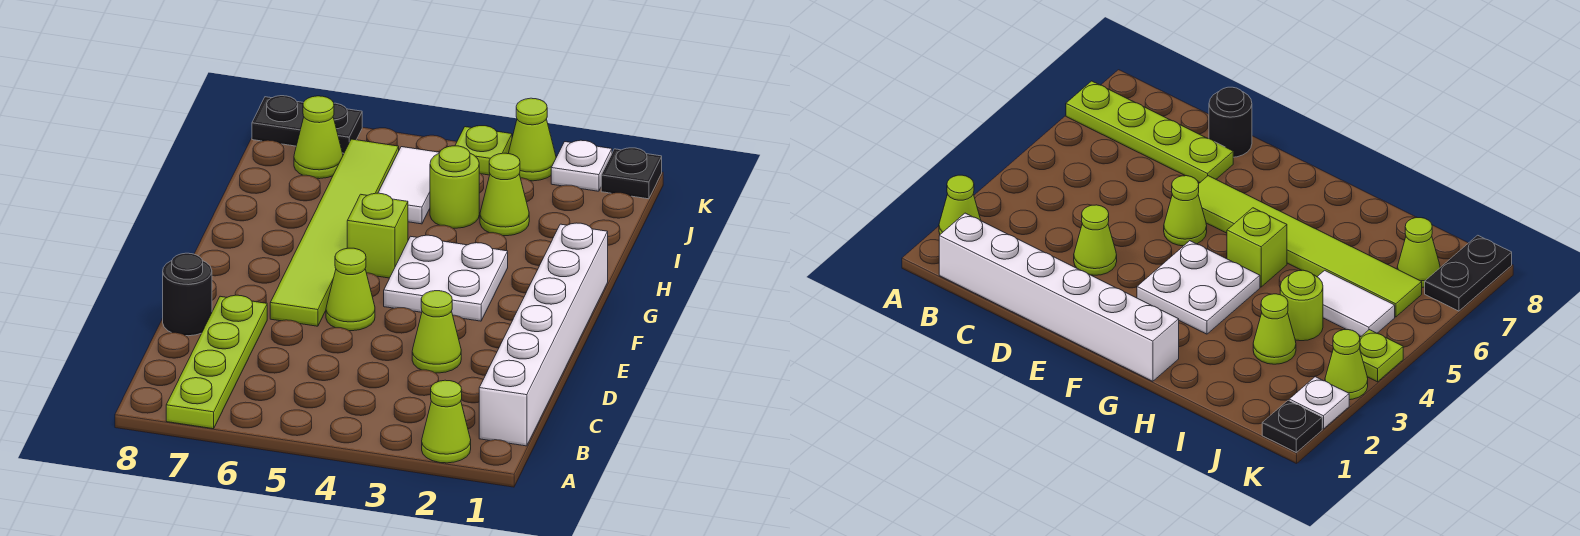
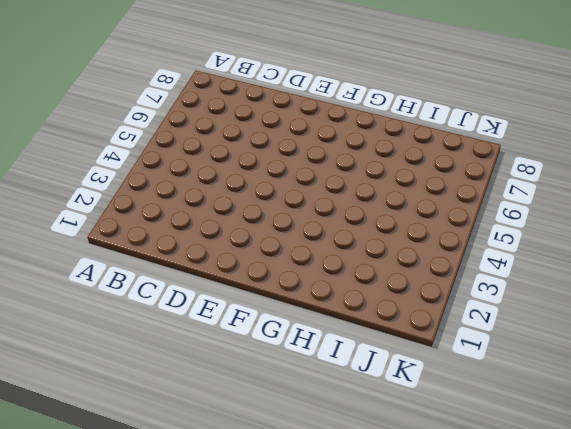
none -> lime cone A2 level 1
none -> lime plate A7:D7 level 1
none -> white brick B1:G1 level 1

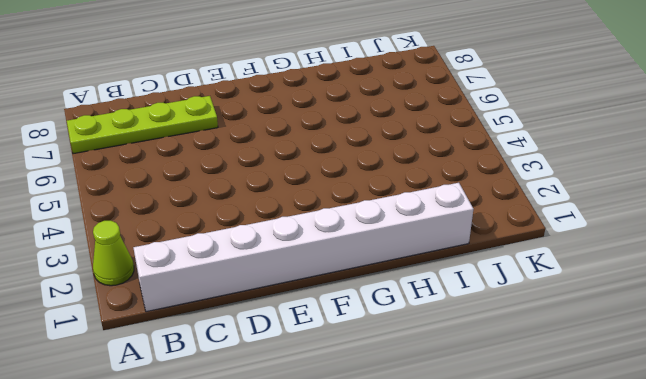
white brick B1:I1 level 1 -> white brick B1:G1 level 1
none -> lime cone D3 level 1
none -> black round brick D8 level 1
none -> lime cone E5 level 1

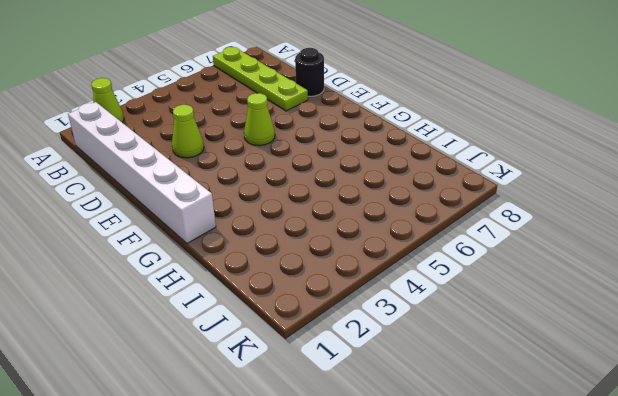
none -> lime tile E6:J6 level 1
none -> white plate F3:G4 level 1
none -> lime brick G5 level 1

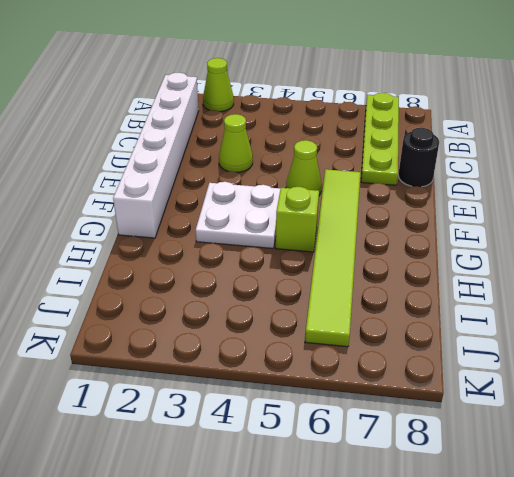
none -> lime cone I3 level 1
none -> lime round brick I4 level 1
none -> white tile I5:J5 level 1

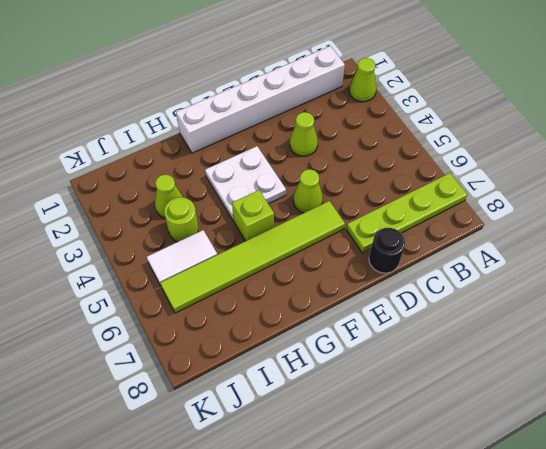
none -> lime cone J7 level 1
none -> black plate K1 level 1
none -> white plate K2 level 1

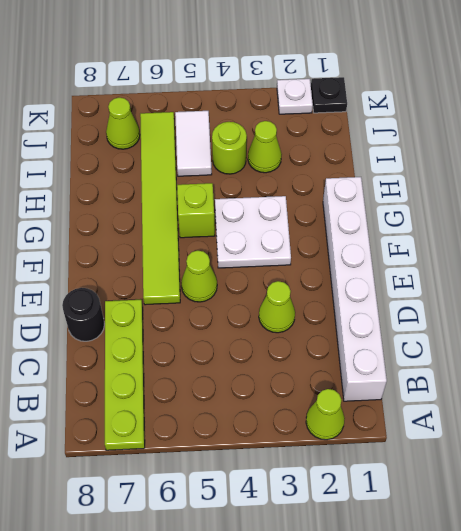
none -> lime cone K3 level 1
none -> lime plate K4 level 1
none -> black plate K7:K8 level 1

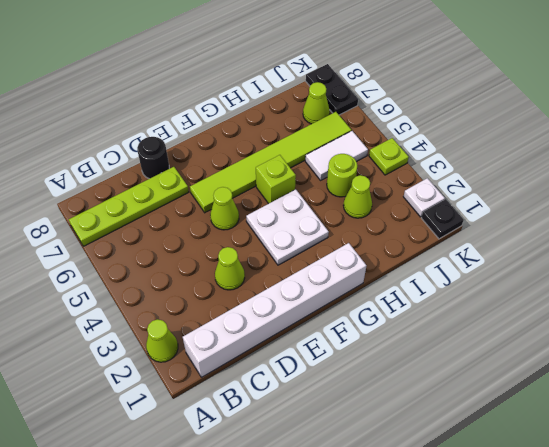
none -> lime cone K3 level 1

